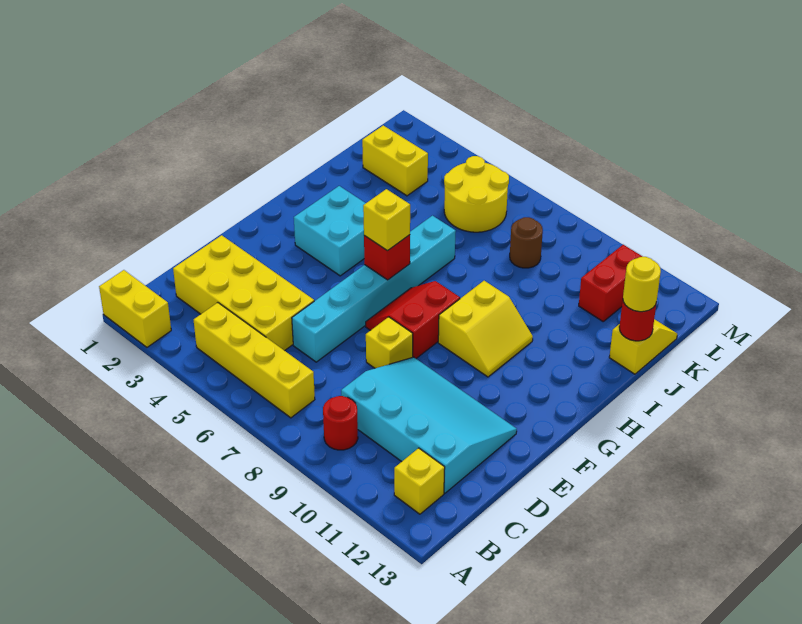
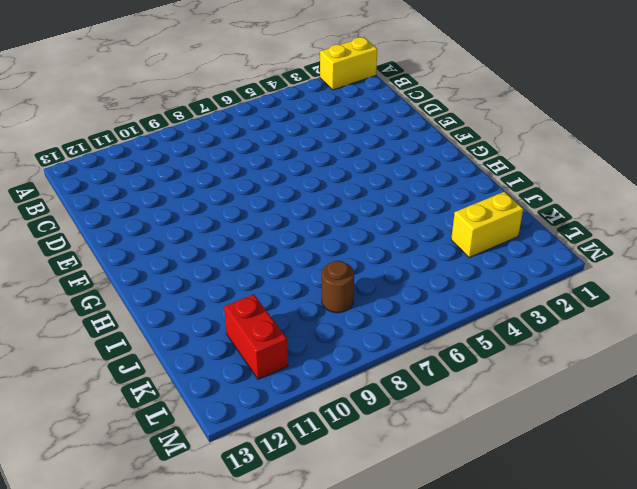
none -> yellow brick B4:B7 level 1
none -> red round brick B9 level 1
none -> yellow brick B12 level 1

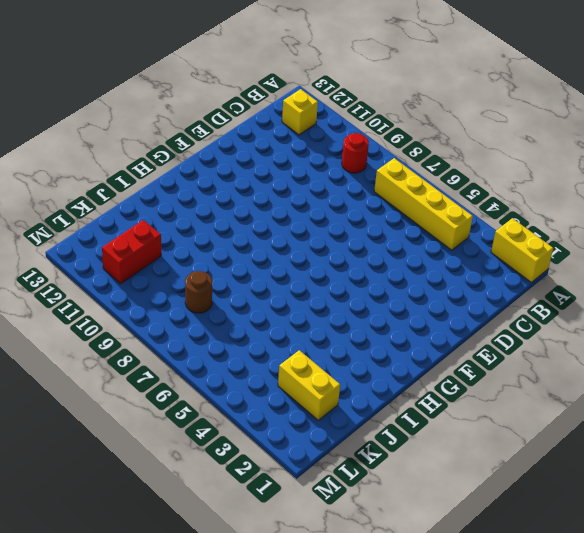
none -> yellow brick C2:D5 level 1
none -> cyan slope C9:E12 level 1 top C
none -> cyan brick D6:I6 level 1

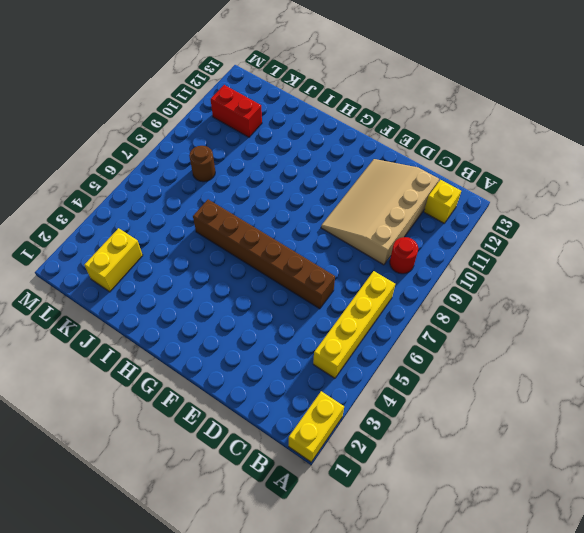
tan slope C9:E12 level 1 top C -> cyan slope C9:E12 level 1 top C
brown brick D6:I6 level 1 -> cyan brick D6:I6 level 1
none -> yellow brick C2:D5 level 1
none -> yellow brick E8 level 1
none -> red slope F7:G8 level 1 top 8

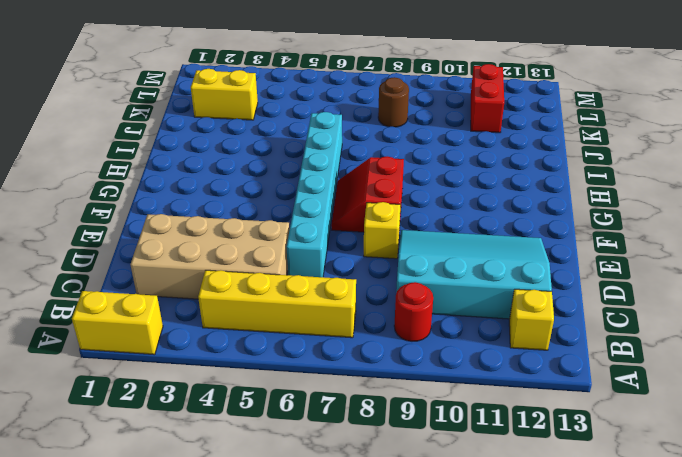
tan brick C2:D5 level 1 -> yellow brick C2:D5 level 1
none -> cyan brick G3:H4 level 1
none -> yellow slope G9:H10 level 1 top 9
none -> yellow slope J13:K13 level 1 top J

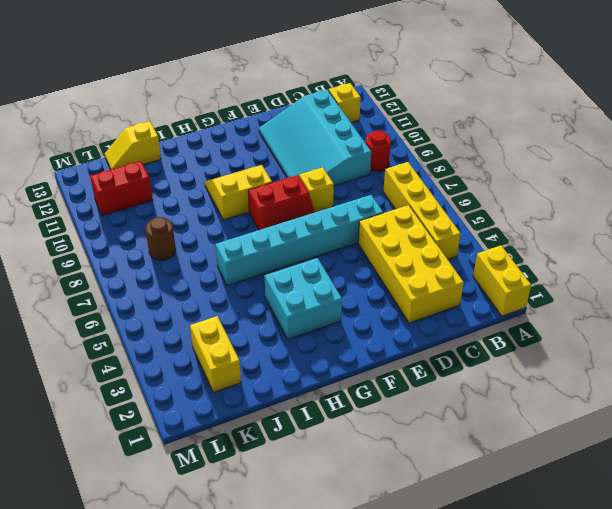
none -> yellow round brick K5:L6 level 1
none -> red brick G6 level 2
none -> red round brick J13 level 2

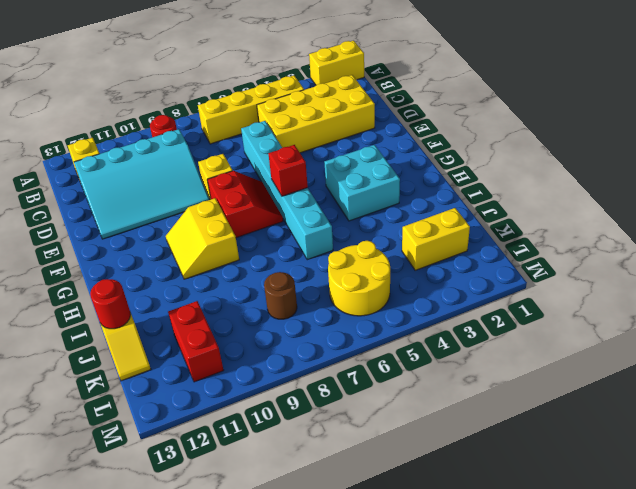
none -> yellow brick G6 level 3
none -> yellow round brick J13 level 3

